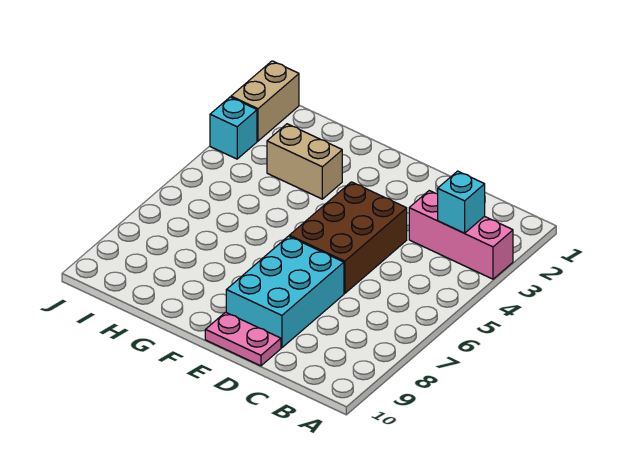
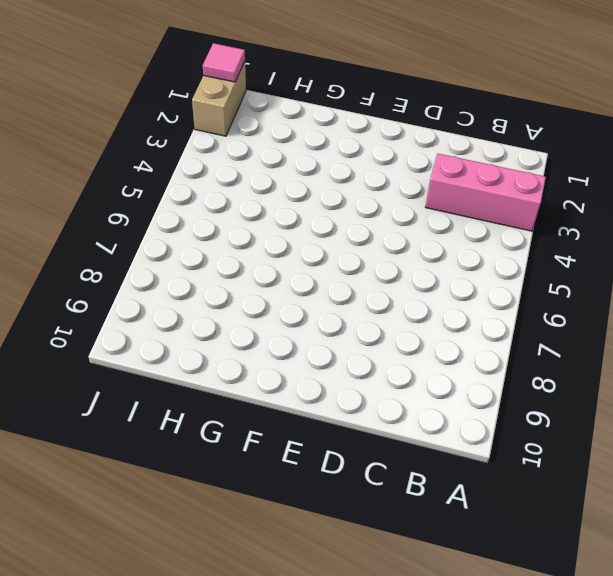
pink tile J1 level 2 -> none
none -> brown brick D4:E6 level 1
none -> cyan brick D7:E9 level 1

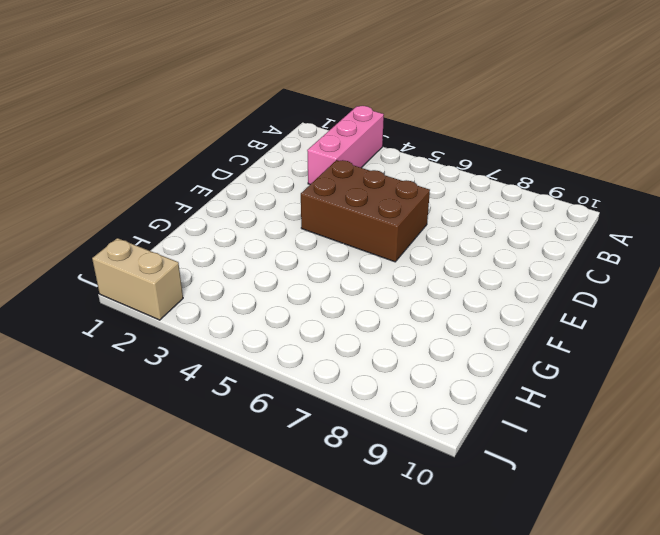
none -> cyan brick D7:E9 level 1
none -> pink plate D10:E10 level 1

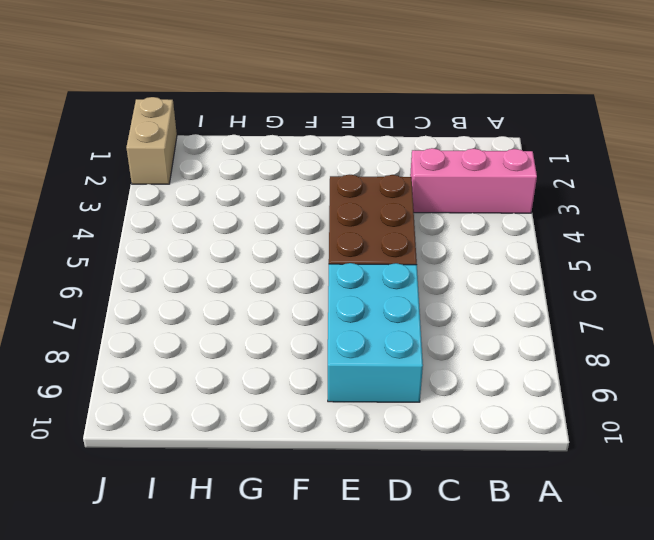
none -> pink plate D10:E10 level 1
none -> tan brick G3:H3 level 1

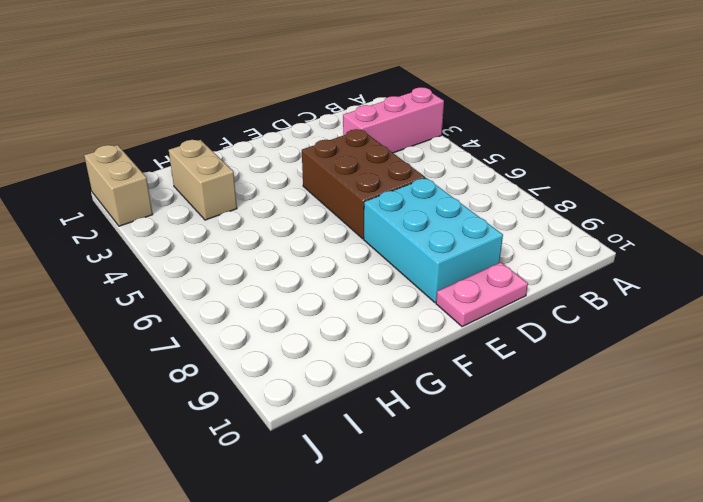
tan brick H2:H3 level 1 -> tan brick G3:H3 level 1
none -> cyan brick J3 level 1
none -> cyan brick B3 level 2

